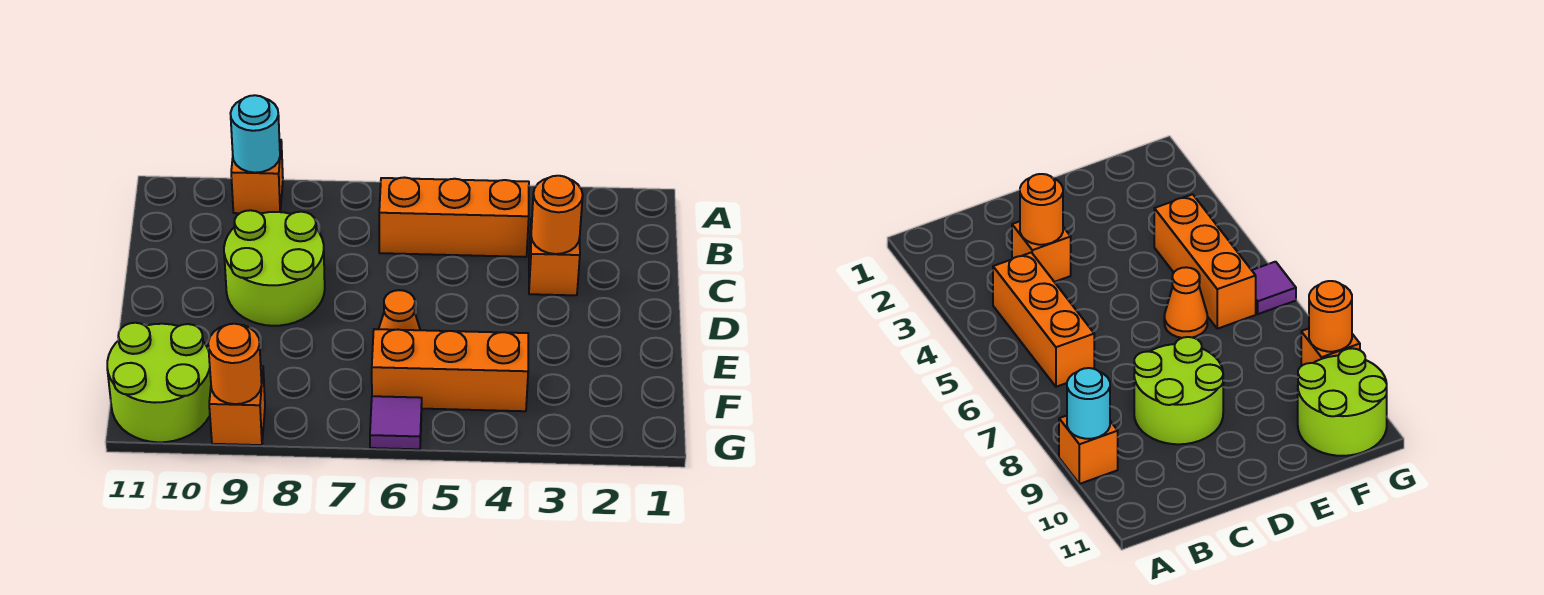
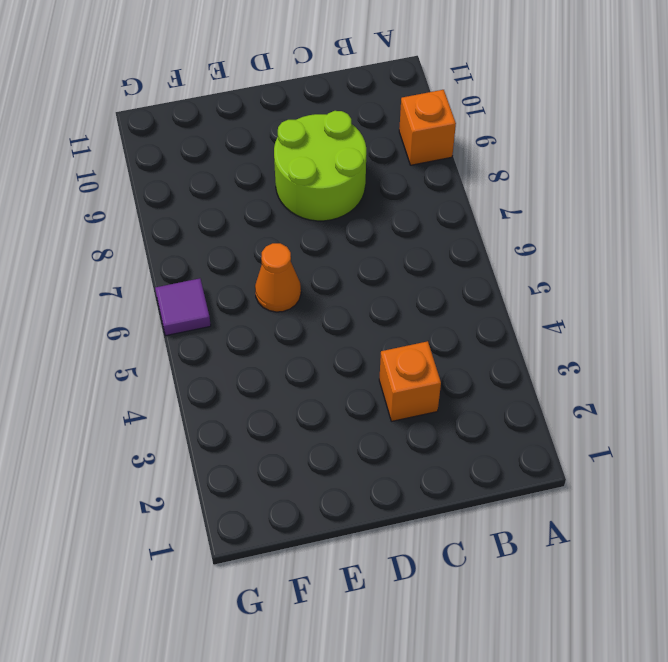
none -> orange brick B4:B6 level 1
none -> orange brick F4:F6 level 1
none -> lime round brick F10:G11 level 1

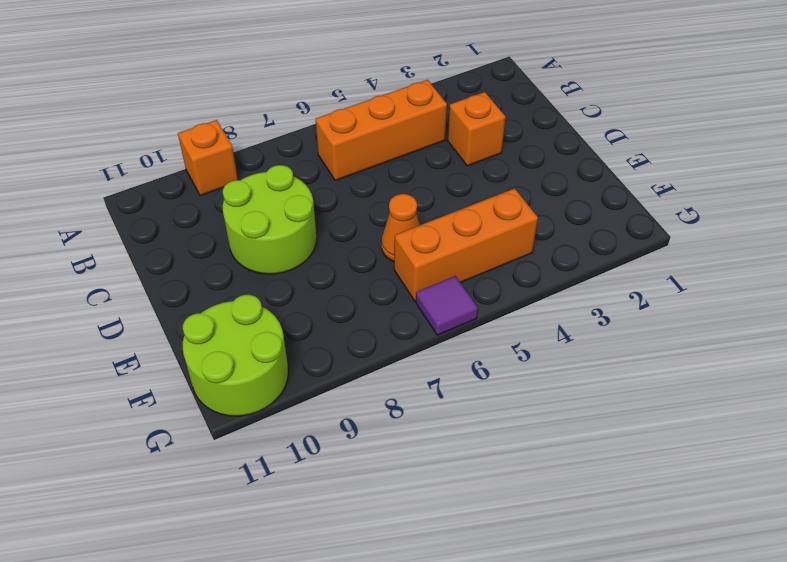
none -> orange brick G9 level 1
none -> cyan round brick A9 level 2
none -> orange round brick C3 level 2

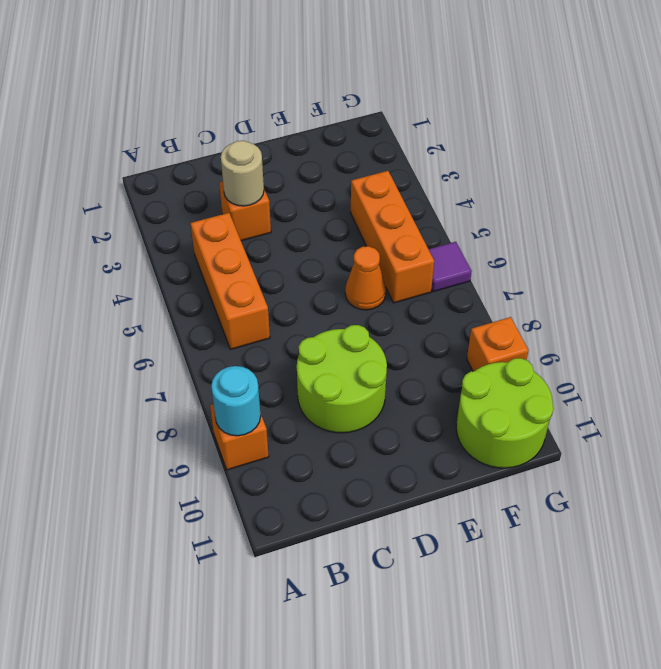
tan round brick C3 level 2 -> orange round brick C3 level 2
none -> orange round brick G9 level 2

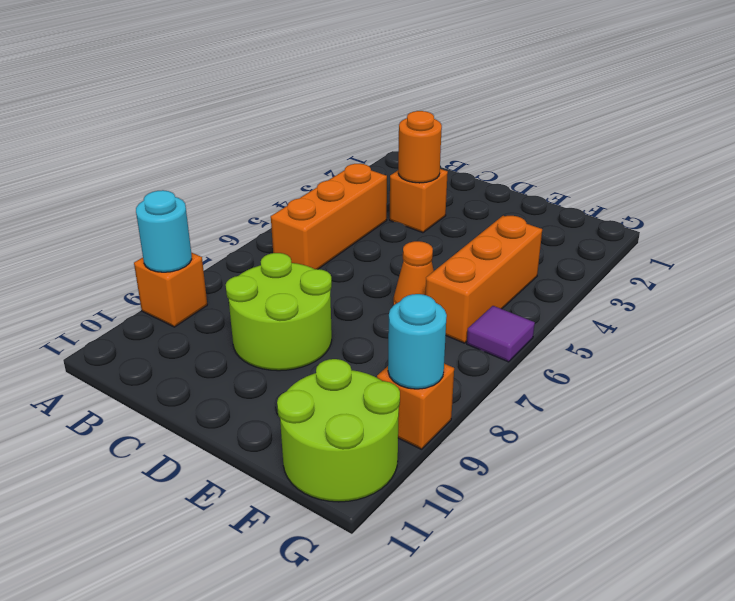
cyan round brick G9 level 2 -> orange round brick G9 level 2

